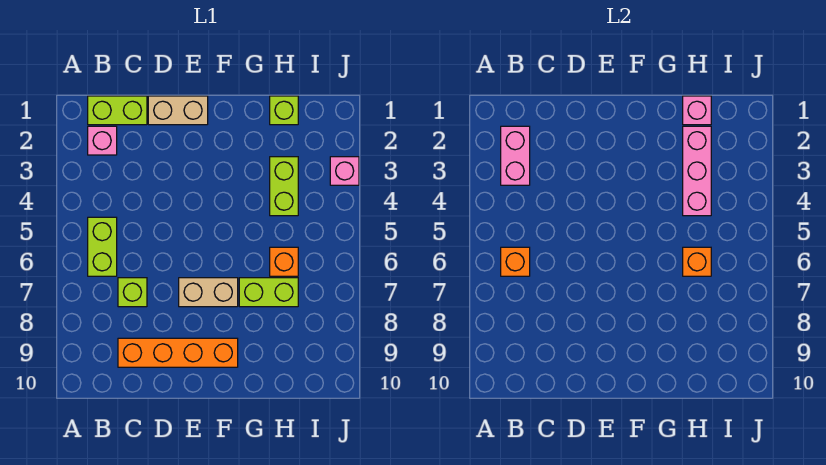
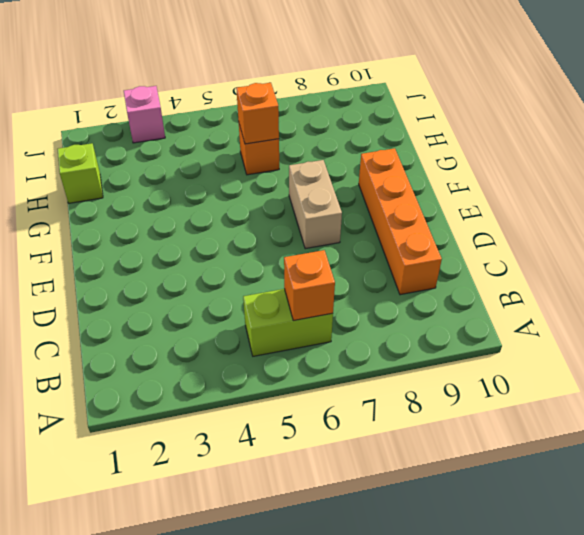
none -> lime brick B1:C1 level 1
none -> pink brick B2 level 1
none -> lime brick C7 level 1

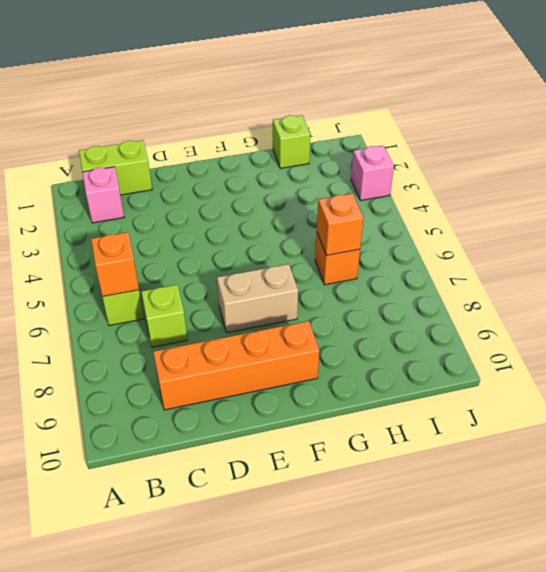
none -> tan brick D1:E1 level 1
none -> lime brick G7:H7 level 1
none -> lime brick H3:H4 level 1

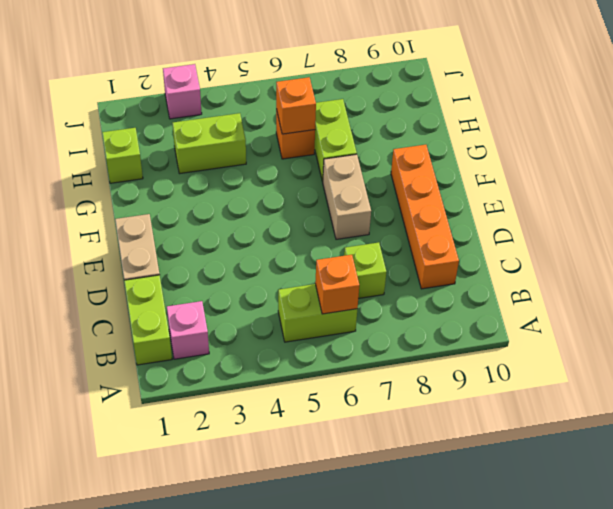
none -> pink brick B2:B3 level 2
none -> pink brick H1 level 2
none -> pink brick H2:H4 level 2

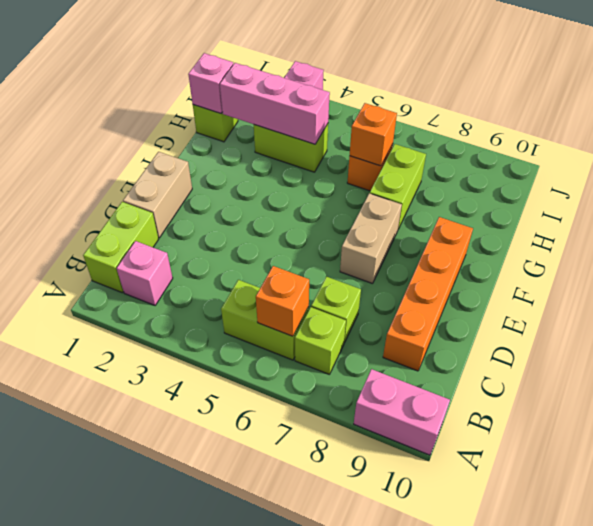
pink brick A9:A10 level 1 -> pink brick B2:B3 level 2
lime brick B7 level 1 -> none

